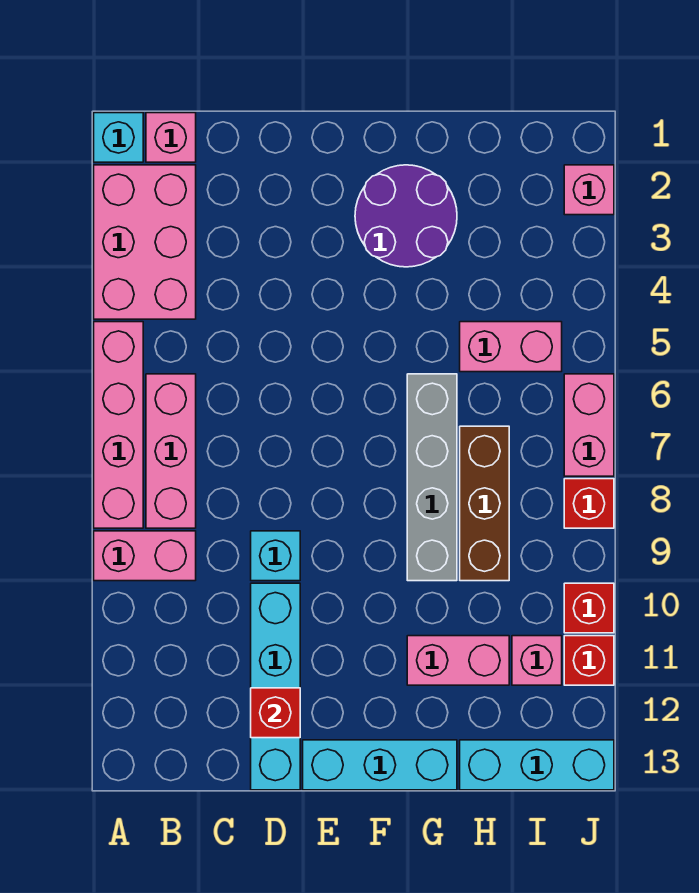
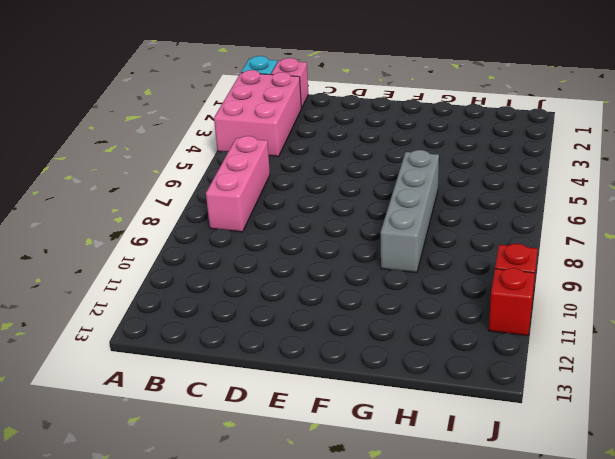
none -> pink brick A5:A8 level 1
none -> pink brick A9:B9 level 1
none -> cyan brick D9 level 1

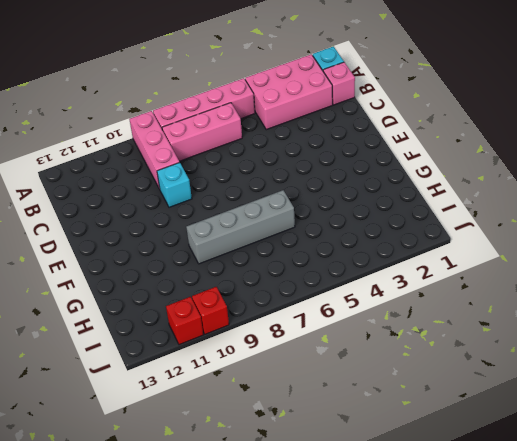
pink brick A9:C9 level 1 -> pink brick A9:B9 level 1
none -> cyan brick D10:D13 level 1
none -> cyan brick E13:G13 level 1
none -> purple round brick F2:G3 level 1

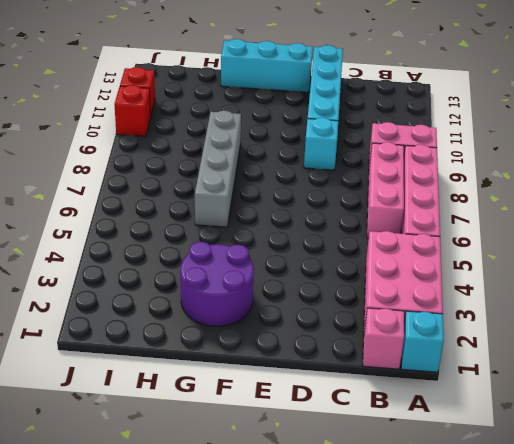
none -> pink brick G11:H11 level 1
none -> pink brick H5:I5 level 1
none -> brown brick H7:H9 level 1

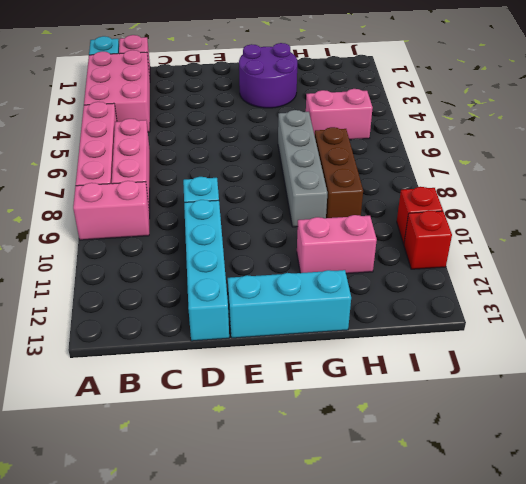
none -> cyan brick H13:J13 level 1
none -> pink brick I11 level 1
none -> pink brick J2 level 1

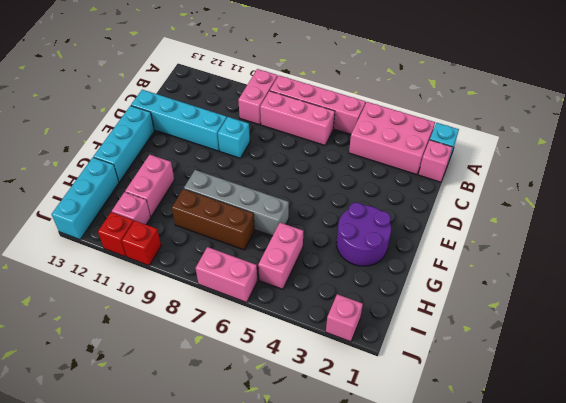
none -> red brick J8 level 1
none -> red brick D12 level 2

